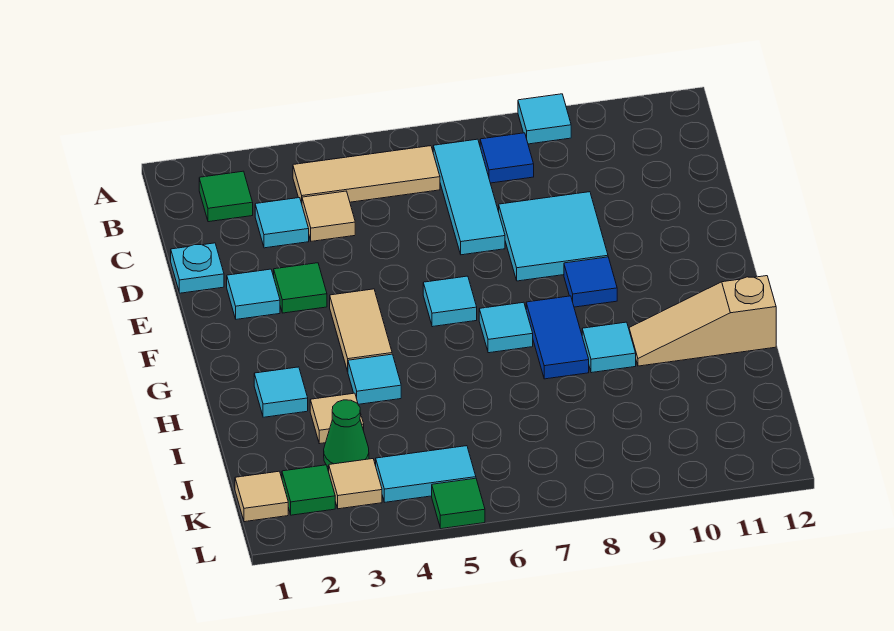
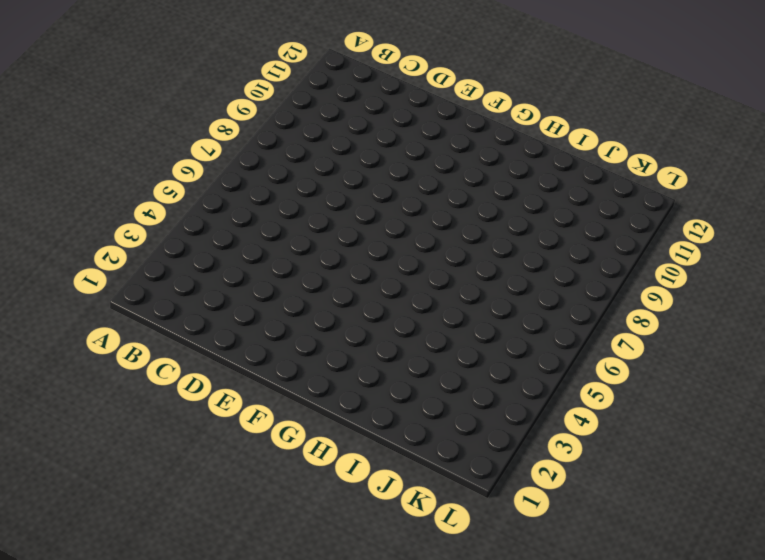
none -> cyan tile A9 level 1
none -> green tile B2 level 1
none -> tan tile B4:B6 level 1

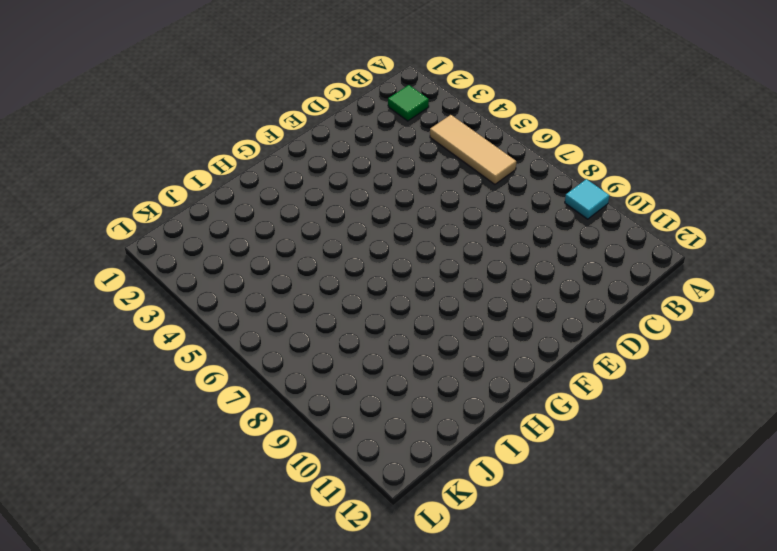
none -> cyan tile B7:D7 level 1
none -> blue tile B8 level 1
none -> cyan tile C3 level 1

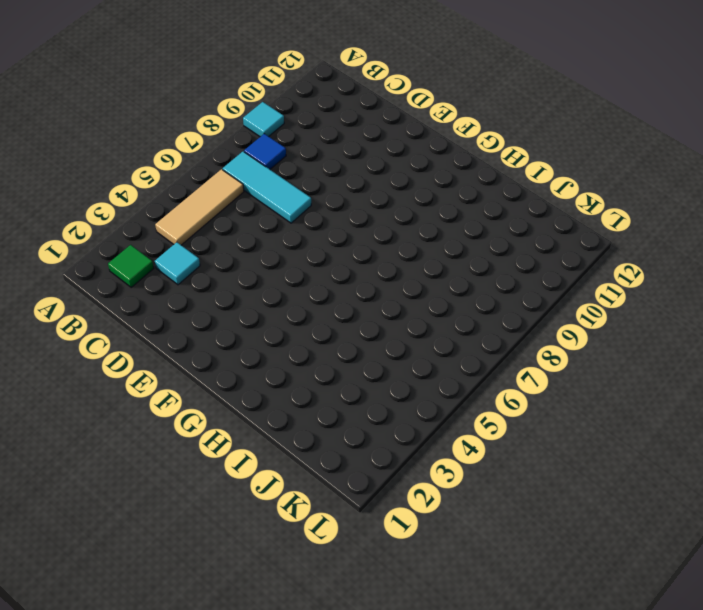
none -> tan tile C4 level 1
none -> cyan plate D1 level 1
none -> cyan tile D8:E9 level 1

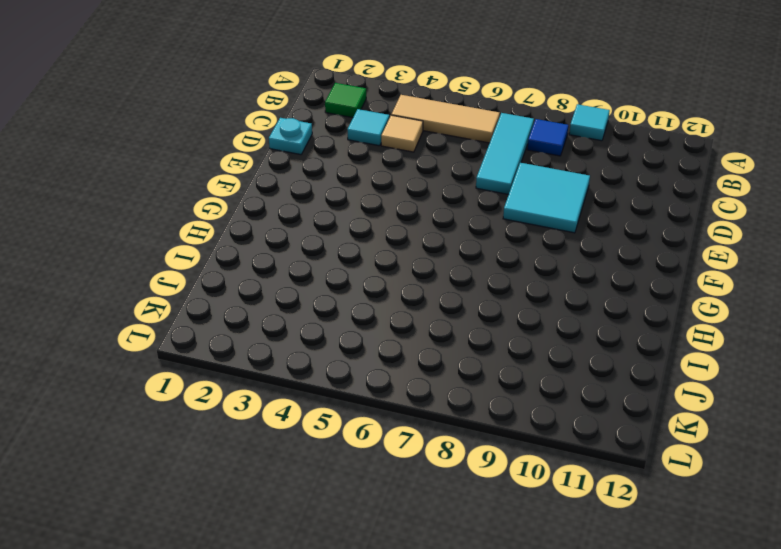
none -> cyan tile E2 level 1
none -> green tile E3 level 1
none -> tan tile F4:G4 level 1

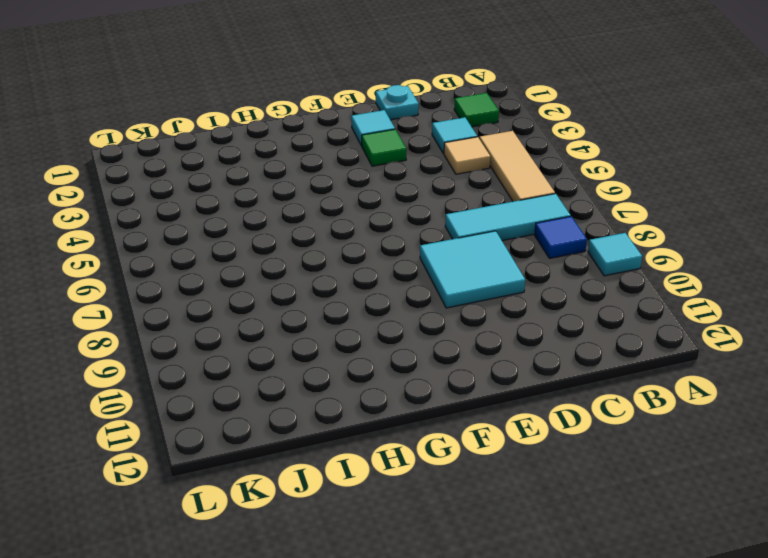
none -> tan tile F4:G4 level 1
none -> cyan tile F6 level 1
none -> blue tile F9 level 1

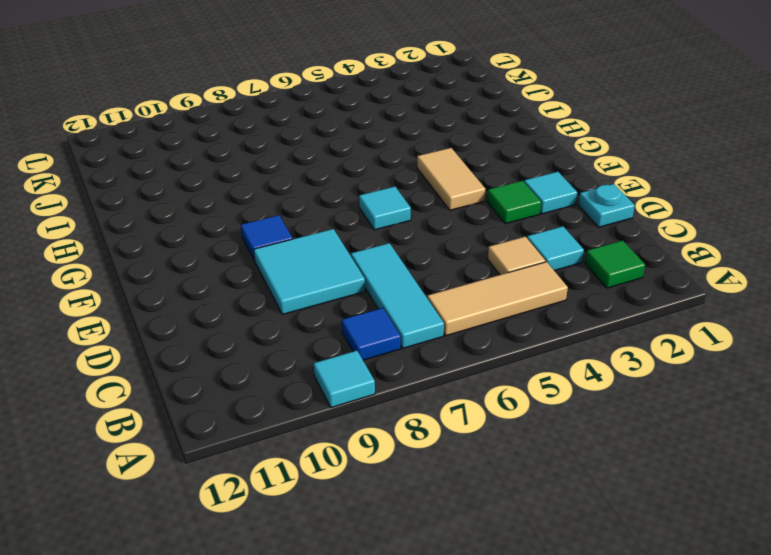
none -> cyan tile G7 level 1
none -> blue tile G8:H8 level 1
none -> cyan tile H2 level 1

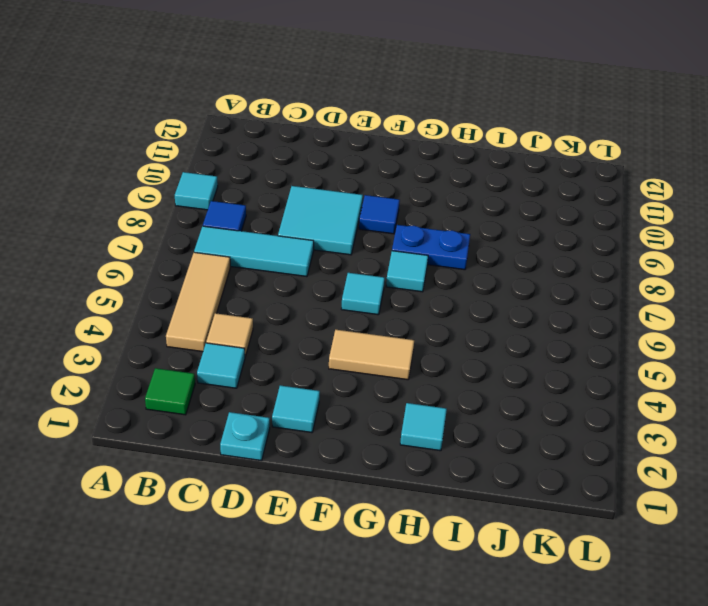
blue plate G8:H8 level 1 -> blue tile G8:H8 level 1
none -> green tile E3 level 1
none -> cyan tile H4 level 1
none -> cyan tile H9 level 1

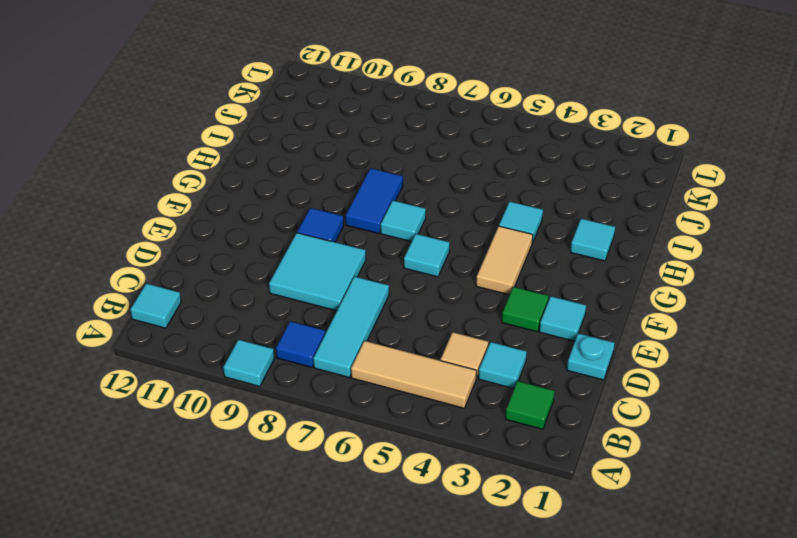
cyan tile B12 level 1 -> cyan tile H9 level 1
none -> tan slope H10:H12 level 1 top 12
none -> tan tile I3 level 1
none -> green cone J3 level 1

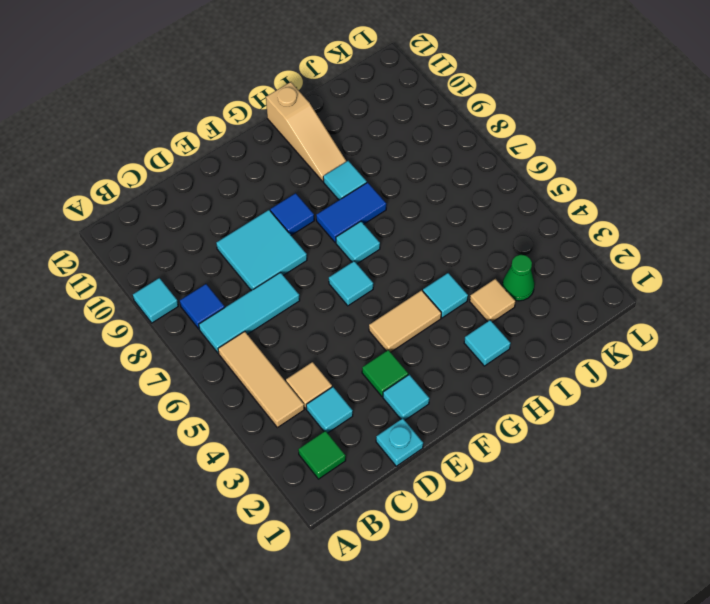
none -> tan tile K1 level 1
none -> green tile K2 level 1
none -> tan tile K3 level 1

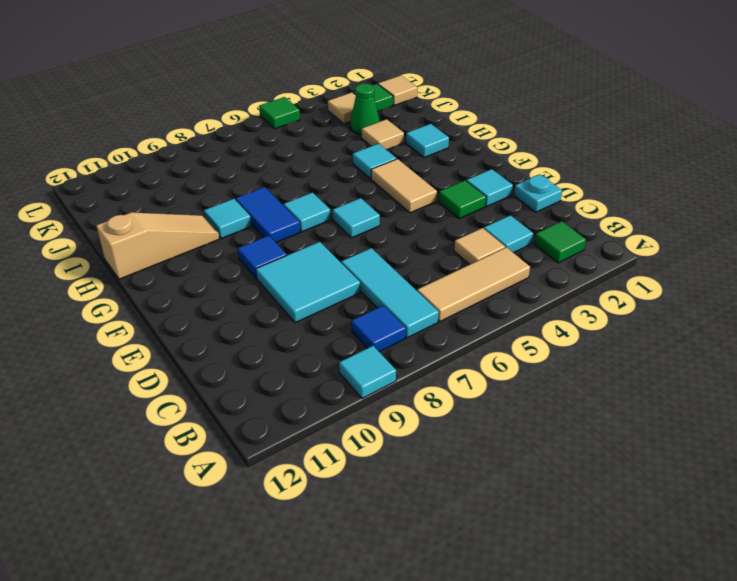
none -> cyan tile K4:K5 level 1

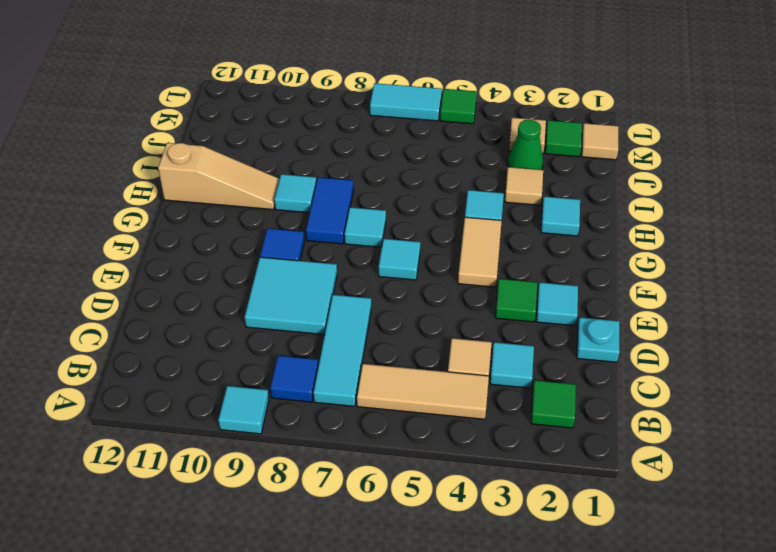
cyan tile L6:L7 level 1 -> cyan tile K4:K5 level 1

